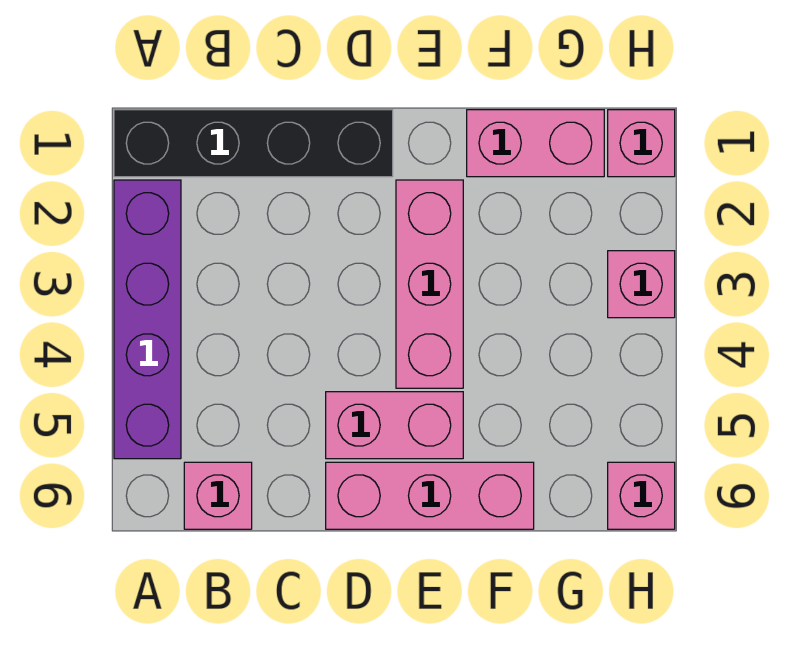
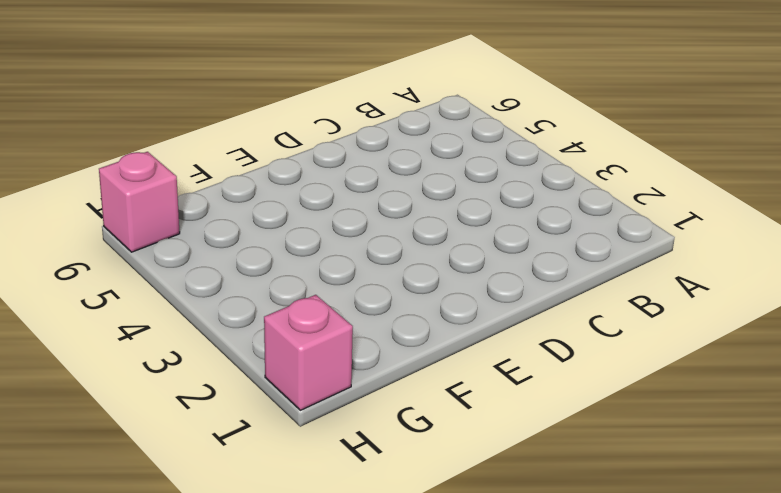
none -> black brick A1:D1 level 1
none -> purple brick A2:A5 level 1

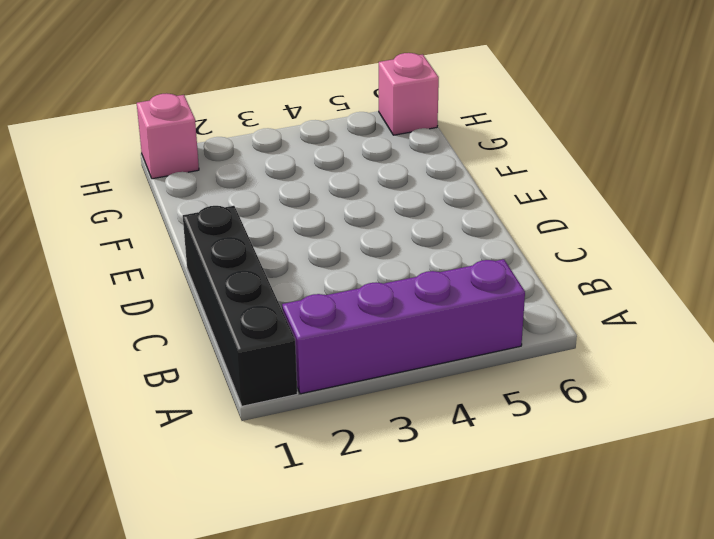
none -> pink brick B6 level 1
none -> pink brick D5:E5 level 1

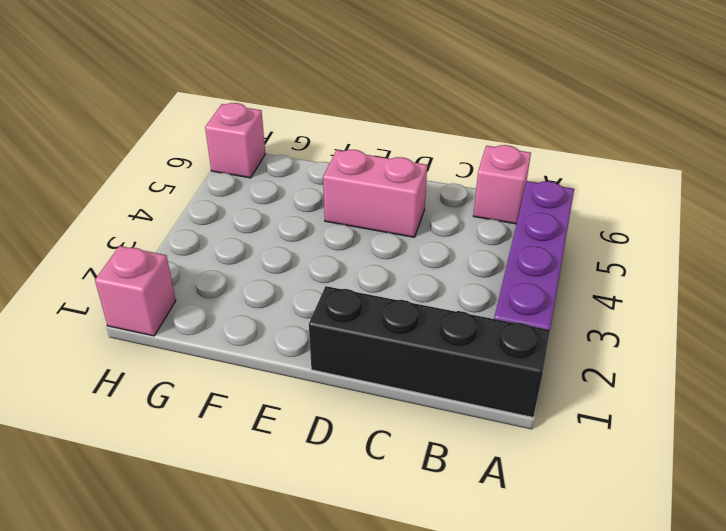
none -> pink brick D6:F6 level 1
none -> pink brick E2:E4 level 1

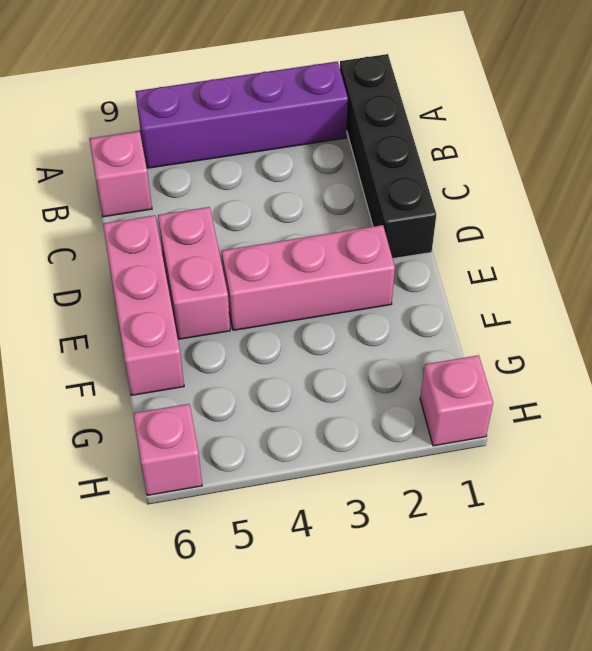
none -> pink brick F1:G1 level 1
none -> pink brick H3 level 1

